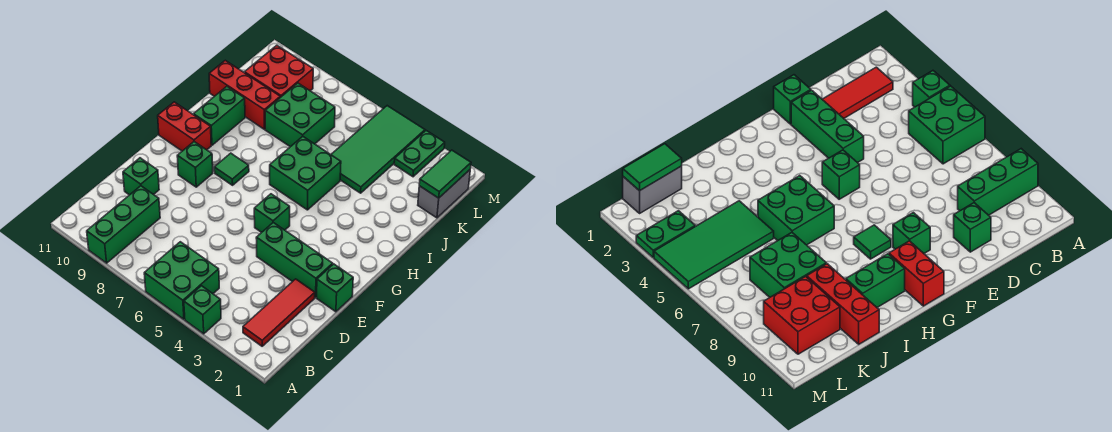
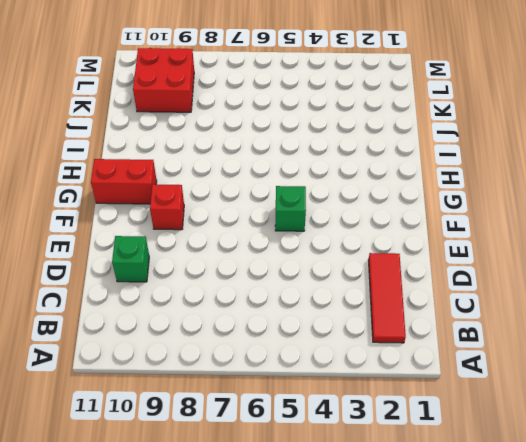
red brick F9 level 1 -> green brick F9 level 1
none -> green brick A4 level 1
none -> green brick A5:B6 level 1
none -> green brick A9:C9 level 1

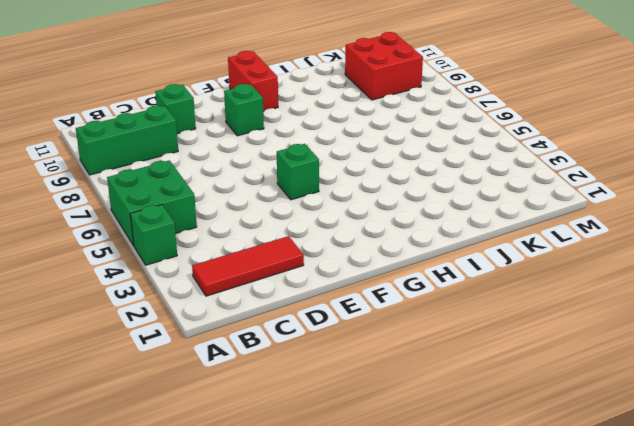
none -> green brick E1 level 1
none -> green brick E2:E4 level 1
none -> green tile G8 level 1

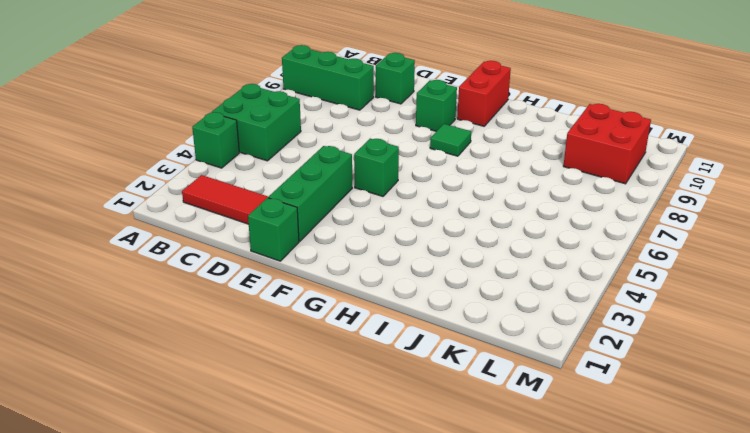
none -> green brick H5:I6 level 1
none -> green brick H10:I10 level 1
none -> green tile J4:M5 level 1

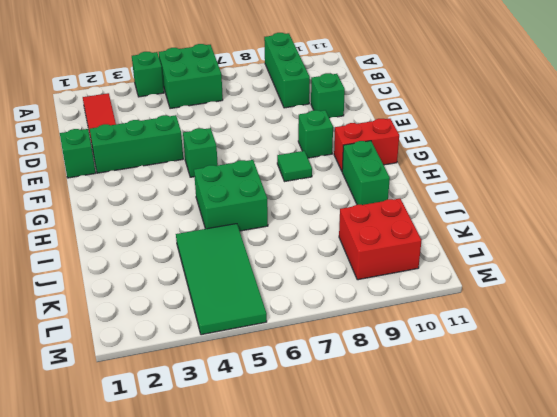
none -> green brick J7:K8 level 1
none -> red brick J9:J11 level 1
none -> grey brick K1:L1 level 1

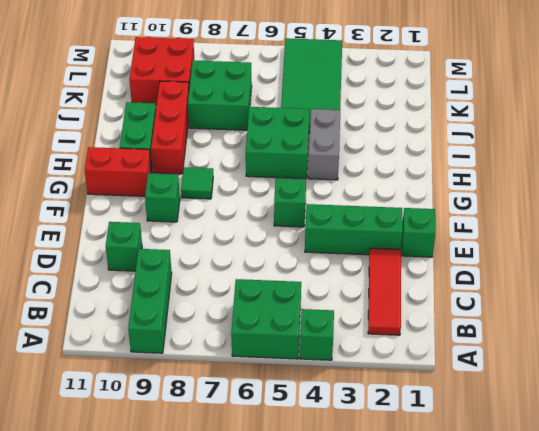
grey brick H4:I4 level 1 -> grey brick K1:L1 level 1
red brick H9:J9 level 1 -> red brick J9:J11 level 1
none -> green plate L3:M3 level 1
none -> green tile K1:L1 level 2

